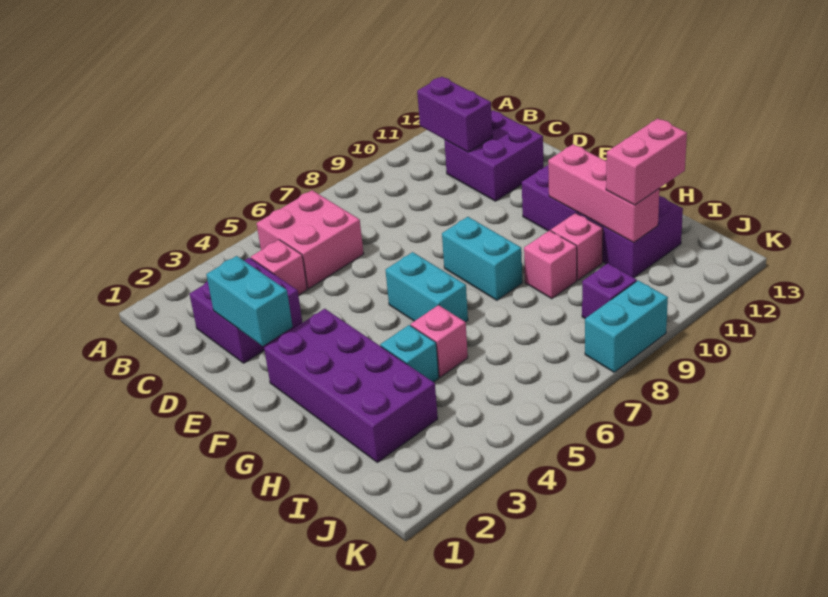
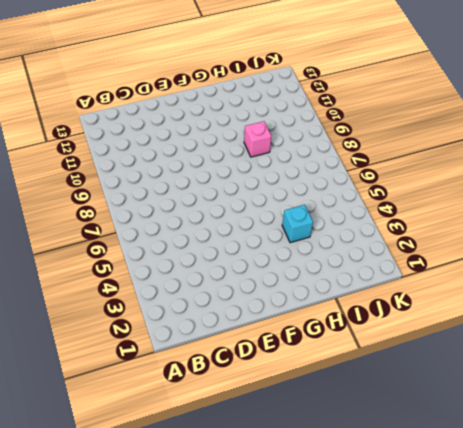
none -> pink brick B5:C6 level 1
none -> purple brick C2:D3 level 1
none -> pink brick C4 level 1

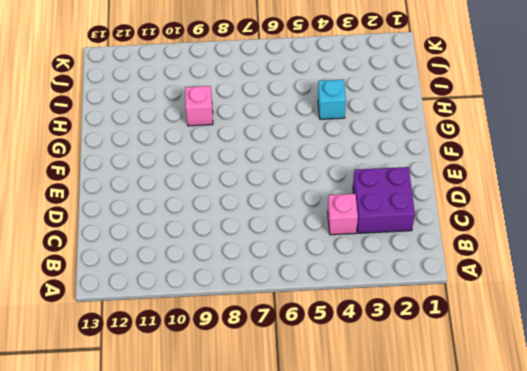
none -> pink brick B5:C6 level 1
none -> purple brick C11:D12 level 1
none -> purple brick F2:I3 level 1

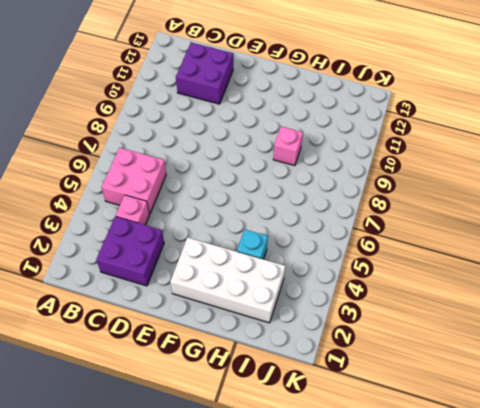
white brick F2:I3 level 1 -> purple brick F2:I3 level 1
none -> cyan brick F6:G6 level 1
none -> cyan brick F8:G8 level 1
none -> purple brick F11:I12 level 1

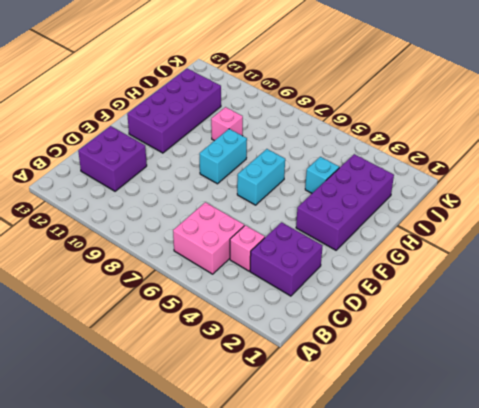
none -> pink brick H5 level 1
none -> pink brick H10 level 1
none -> purple brick J9 level 1

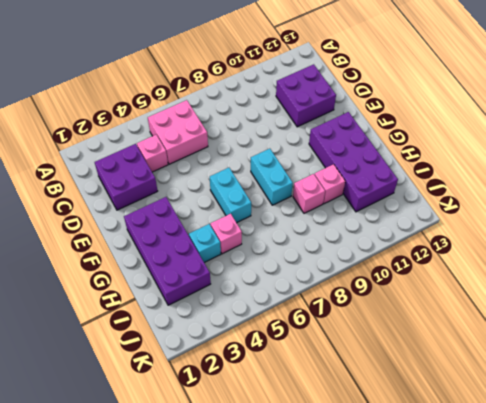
none -> purple brick J9 level 1
none -> cyan brick K8:K9 level 1
none -> purple brick B11:C11 level 2

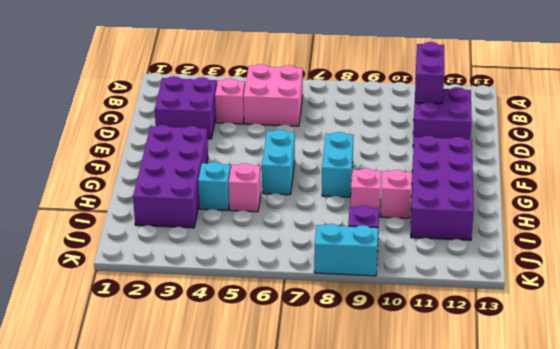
none -> cyan brick D2:E2 level 2
none -> pink brick G11:I11 level 2
none -> pink brick I11:I12 level 3

